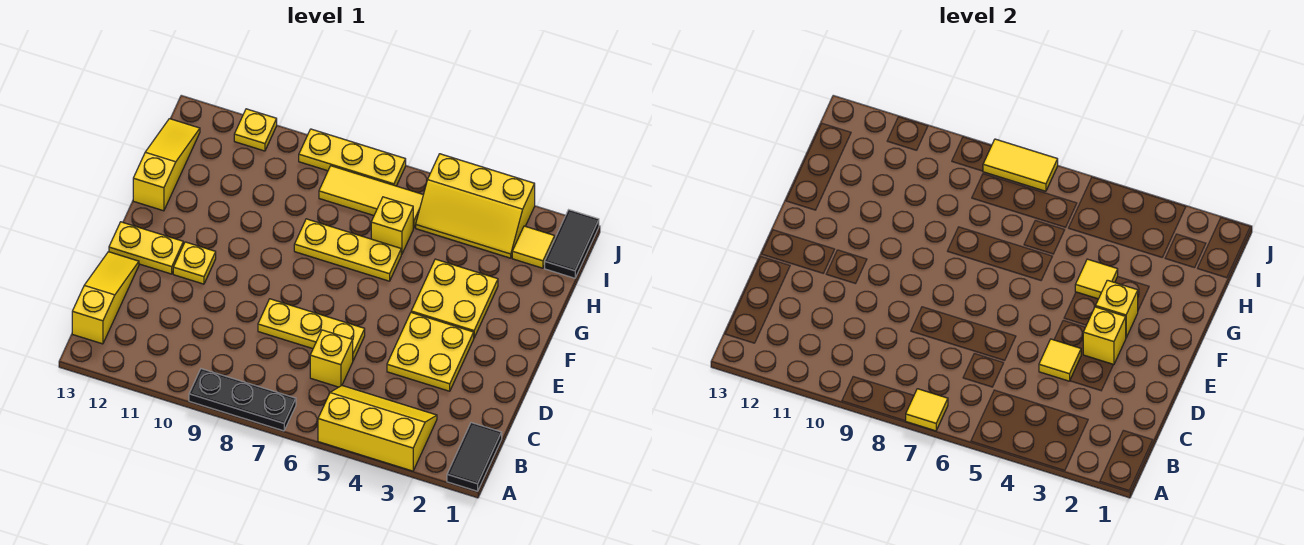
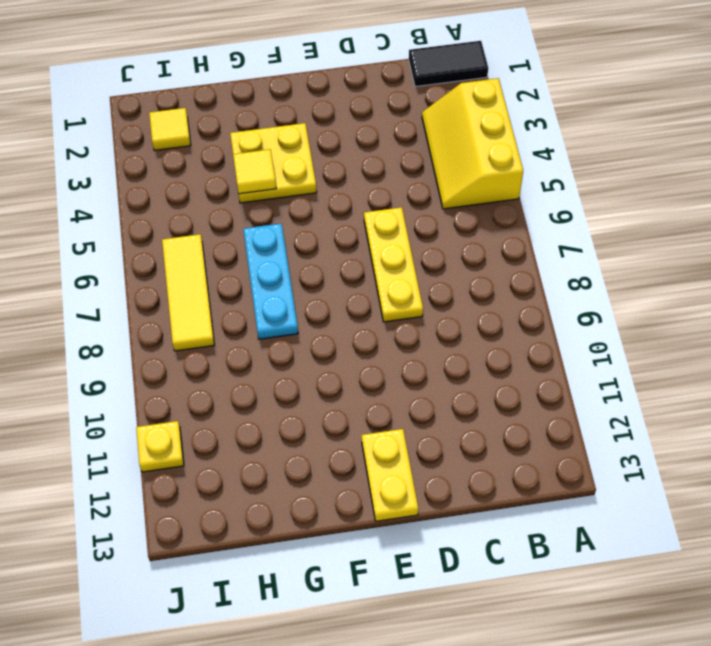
cyan plate G6:G8 level 1 -> yellow plate G6:G8 level 1
none -> black plate A7:A9 level 1
none -> yellow slope B13:D13 level 1 top B
none -> yellow brick C6 level 1

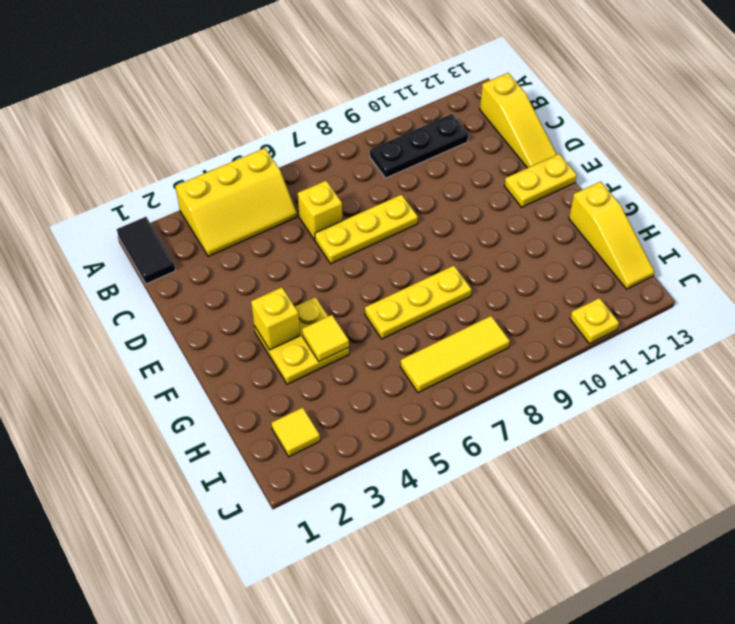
black plate B9:B11 level 1 -> black plate A7:A9 level 1
none -> yellow plate D3:E4 level 1
none -> yellow plate E11 level 1
none -> yellow brick H6 level 1

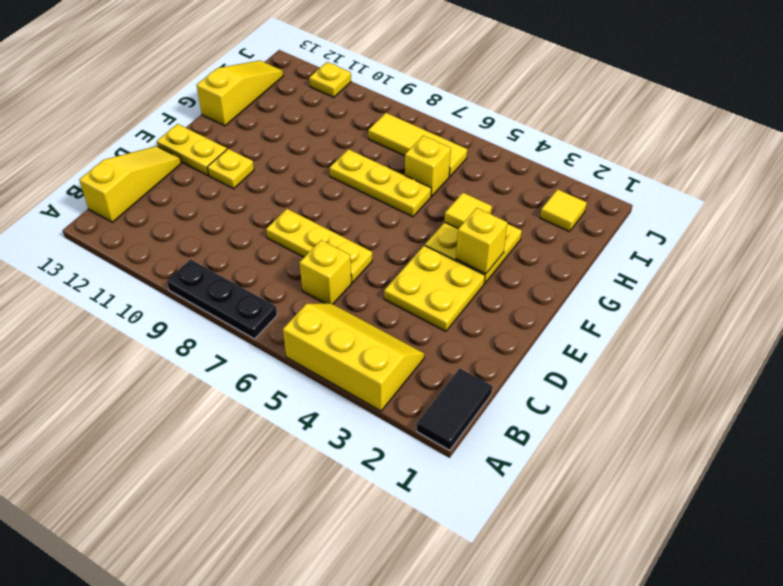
none -> black tile I1:J1 level 1
none -> yellow slope I3:J5 level 1 top J
none -> yellow plate J7:J9 level 1

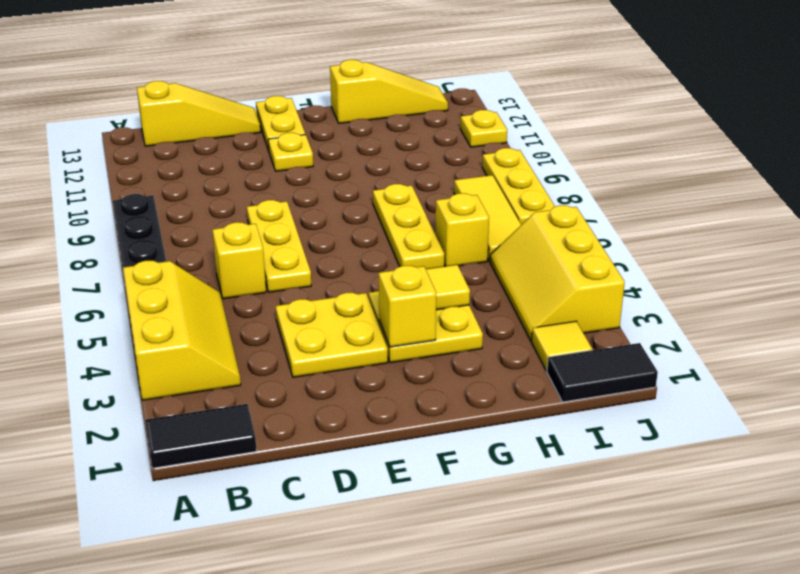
none -> yellow tile A7 level 2
none -> yellow tile D4 level 2
none -> yellow brick E3 level 2

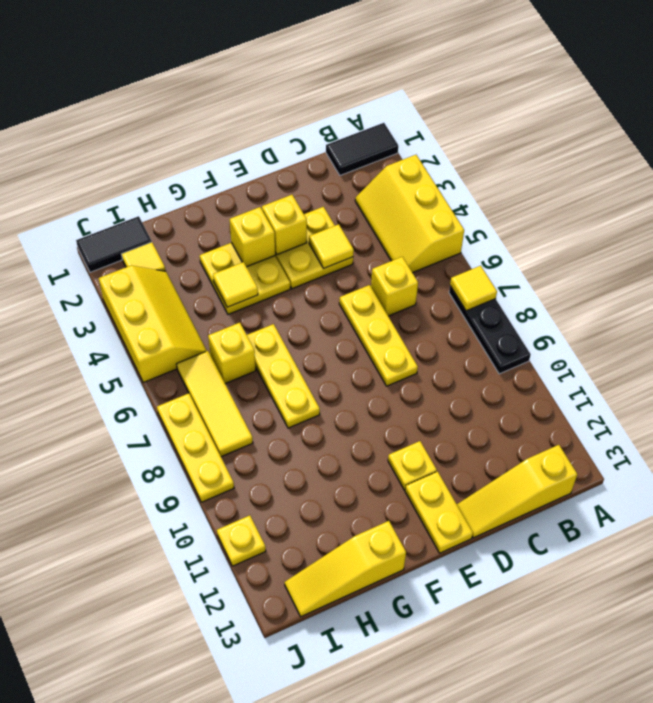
none -> yellow tile J7:J8 level 2

